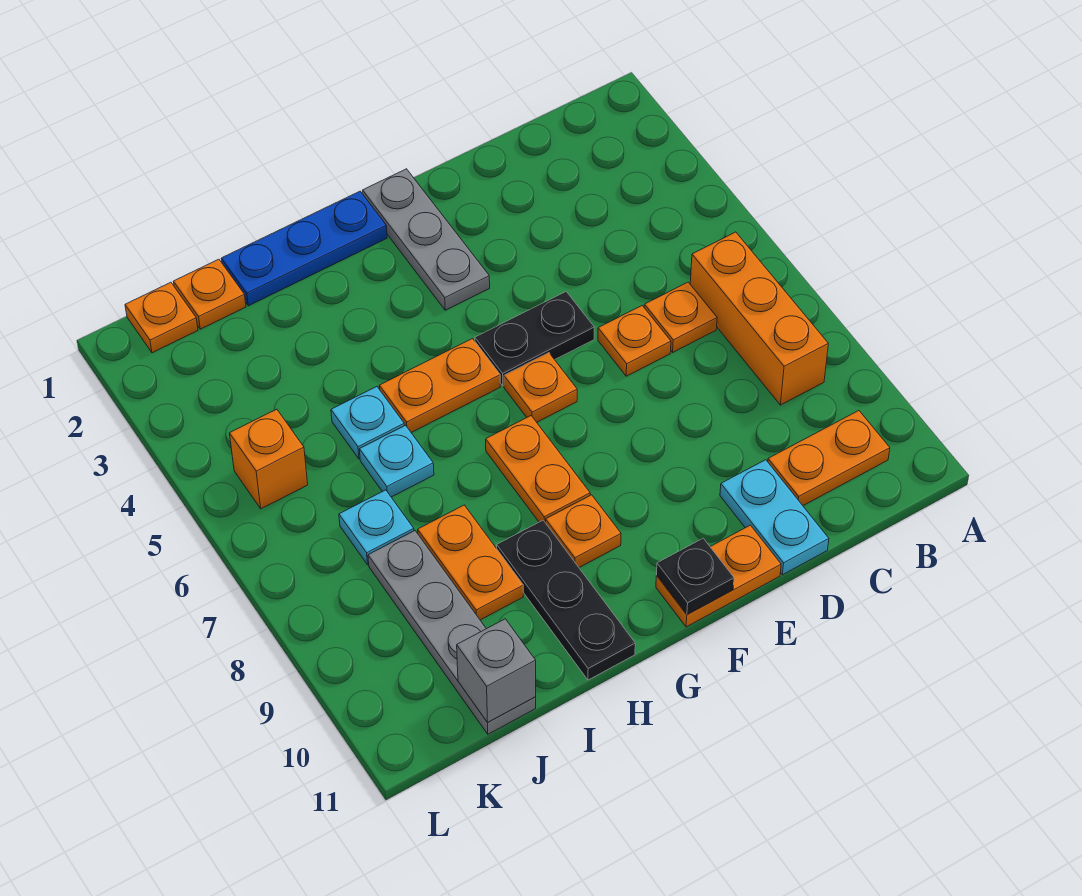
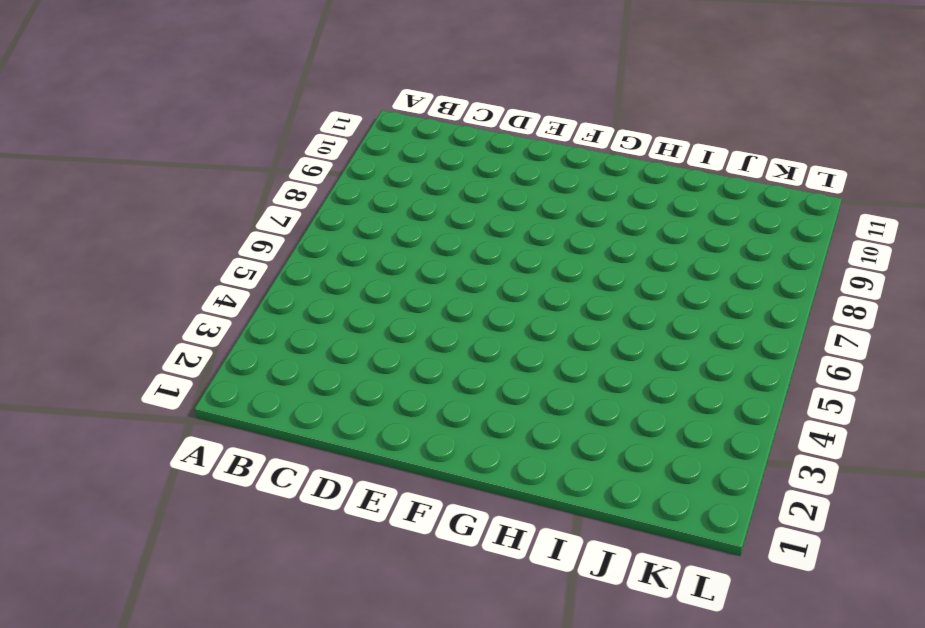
none -> orange brick B6:B8 level 1
none -> orange plate B10:C10 level 1
none -> orange plate C6 level 1

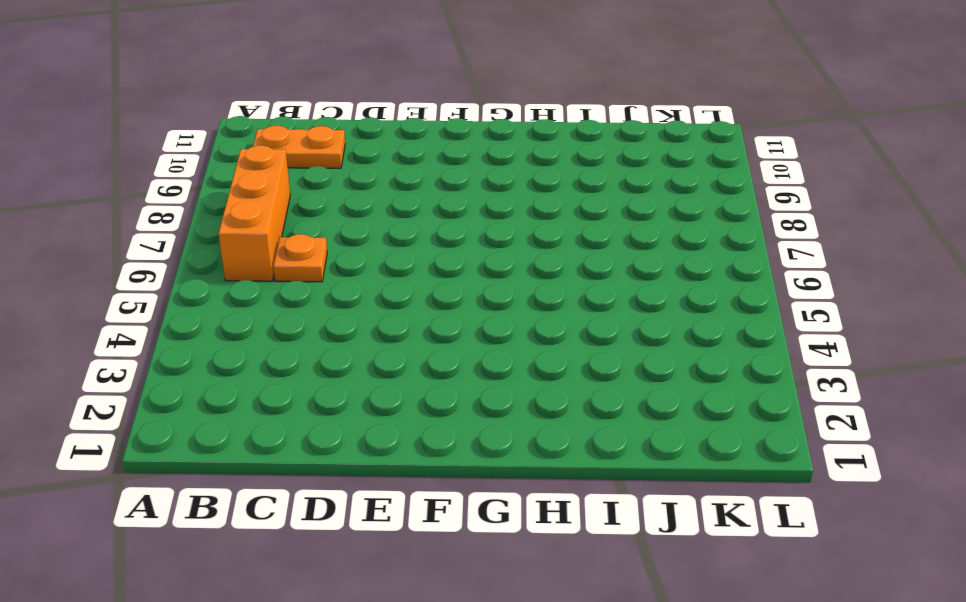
none -> orange plate D6 level 1
none -> cyan plate D10:D11 level 1
none -> black plate E5:F5 level 1

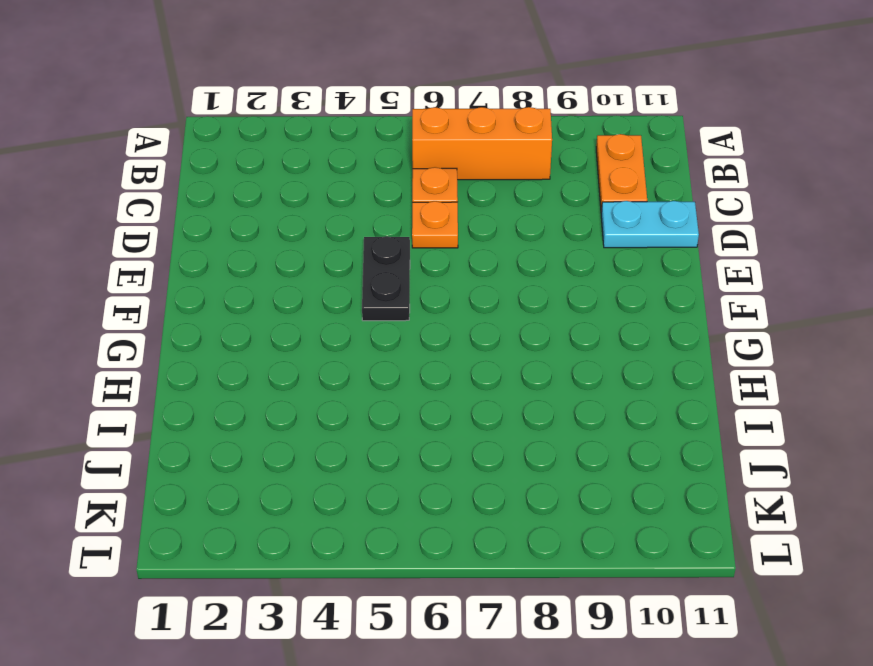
none -> orange plate E11:F11 level 1
none -> grey plate F1:F3 level 1
none -> orange plate F6 level 1

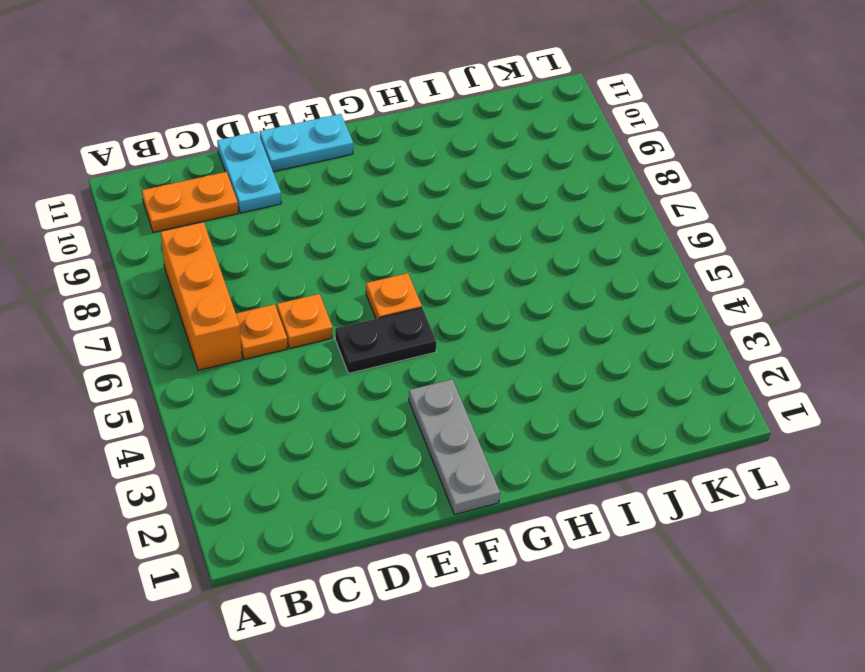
cyan plate E11:F11 level 1 -> orange plate E11:F11 level 1
none -> blue plate G1:I1 level 1
none -> orange plate G5:H5 level 1
none -> orange plate G7:G8 level 1

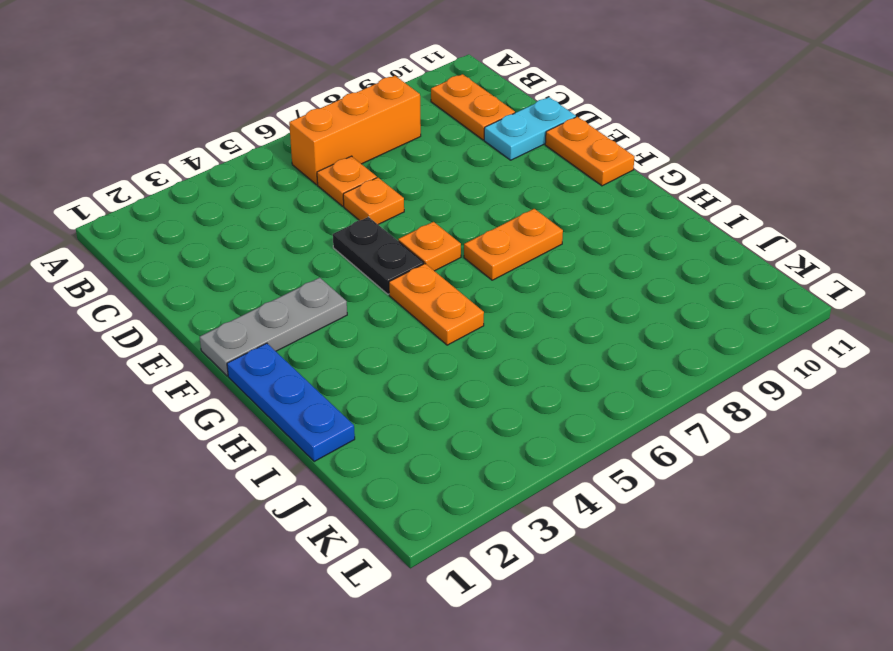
none -> orange plate G9 level 1
none -> black plate H9:H11 level 1
none -> cyan plate I5 level 1

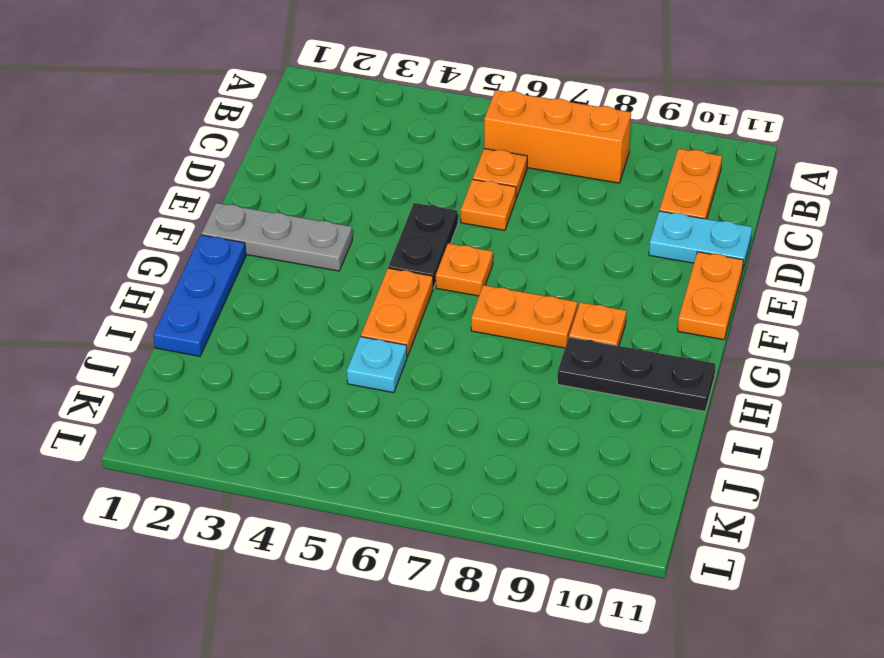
none -> cyan plate I6 level 1
none -> orange plate I8:I9 level 1
none -> orange plate J1 level 1

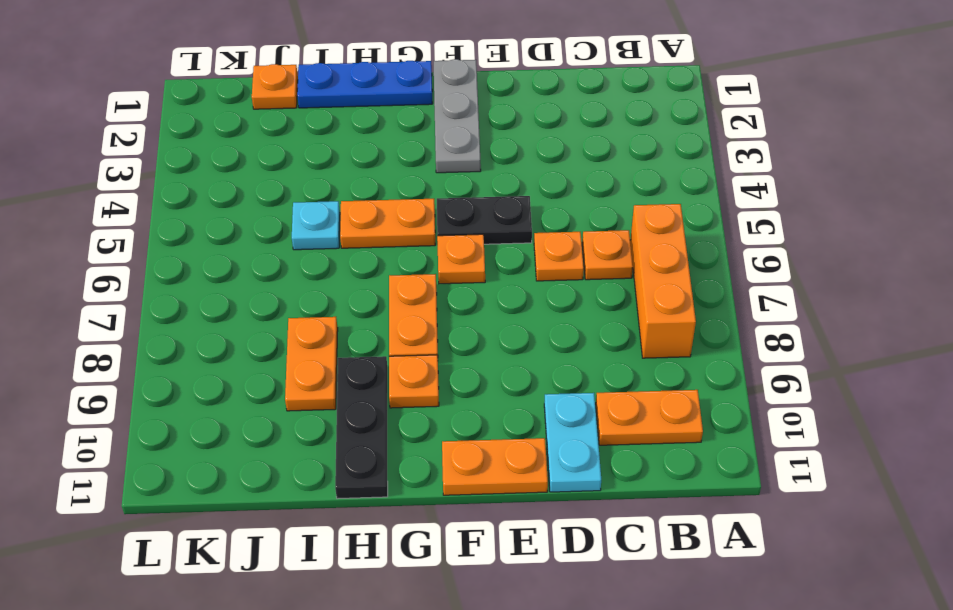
none -> cyan plate I6 level 1
none -> cyan plate J7 level 1
none -> grey plate J8:J11 level 1

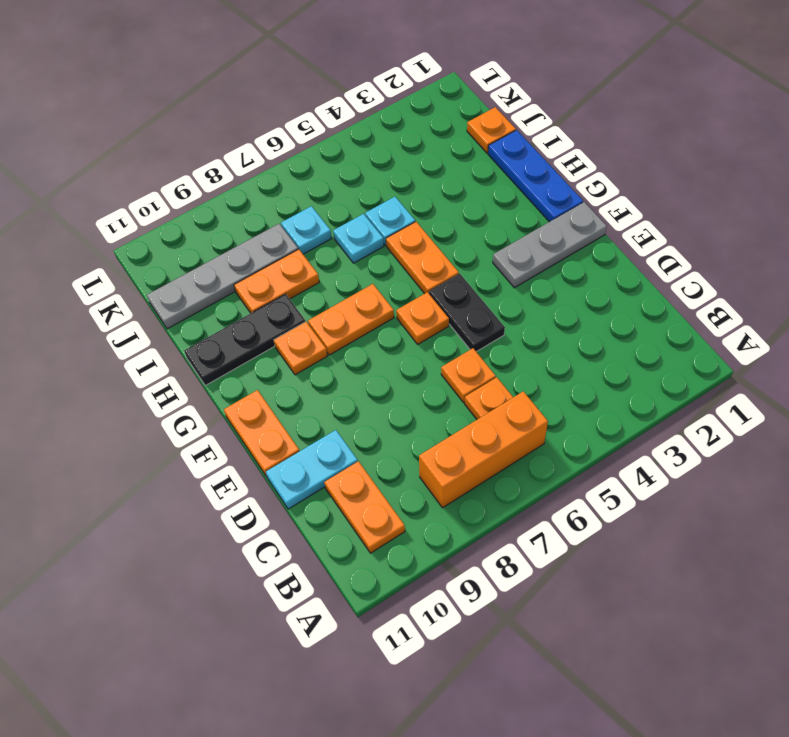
none -> orange plate K1 level 1
none -> orange brick K5 level 1
none -> black plate F11 level 2

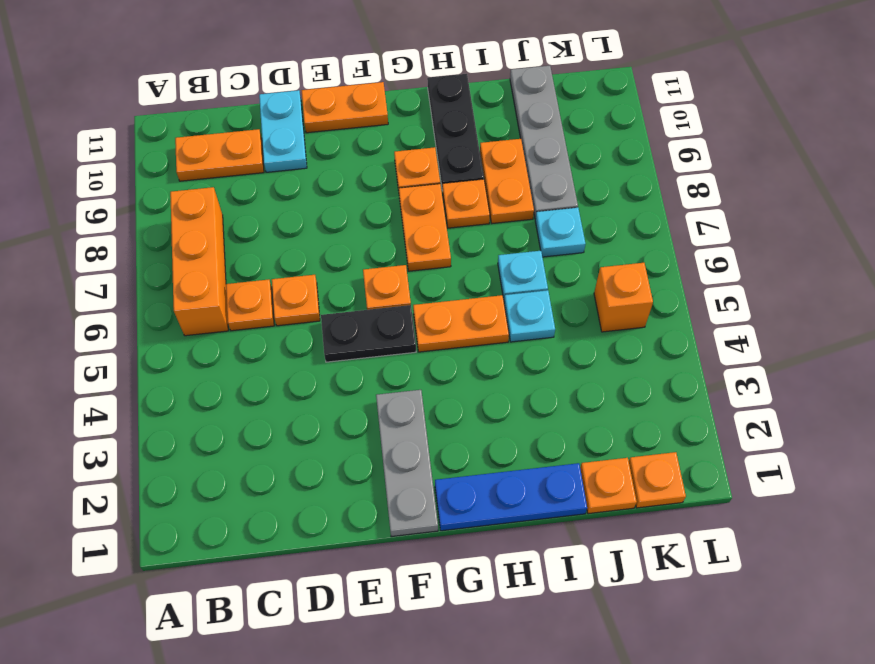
orange plate H8 level 1 -> none
none -> black plate F11 level 2
none -> grey brick J11 level 2

